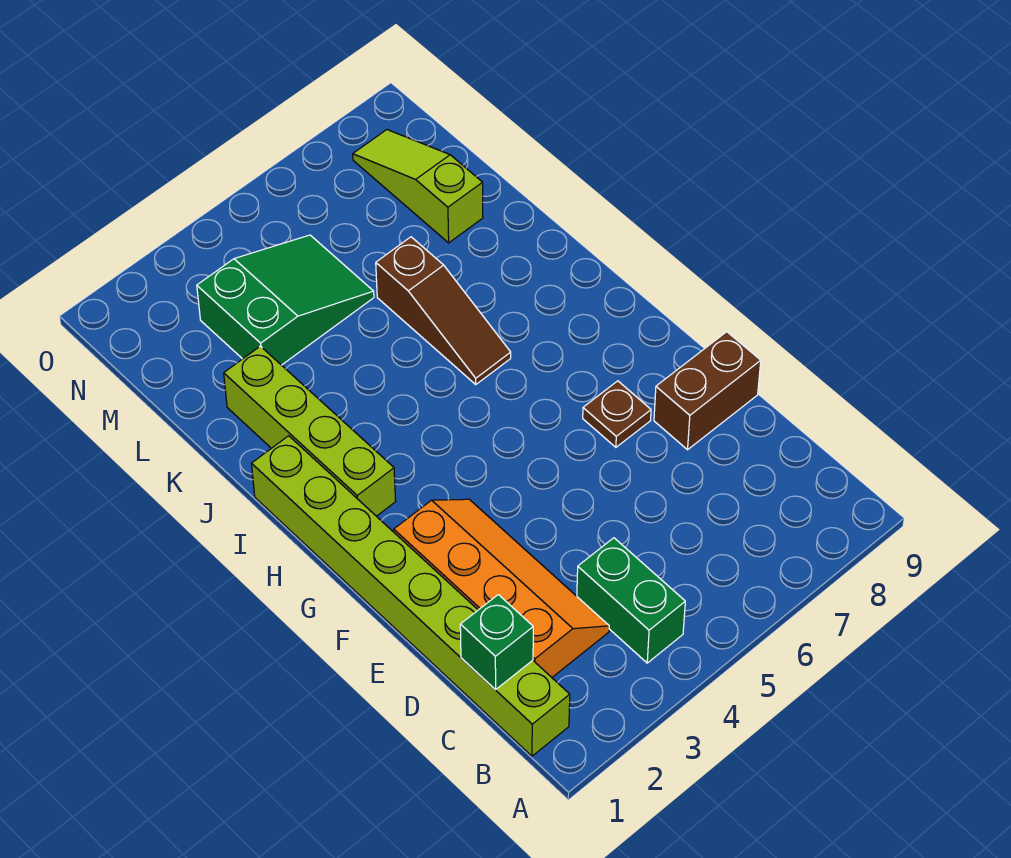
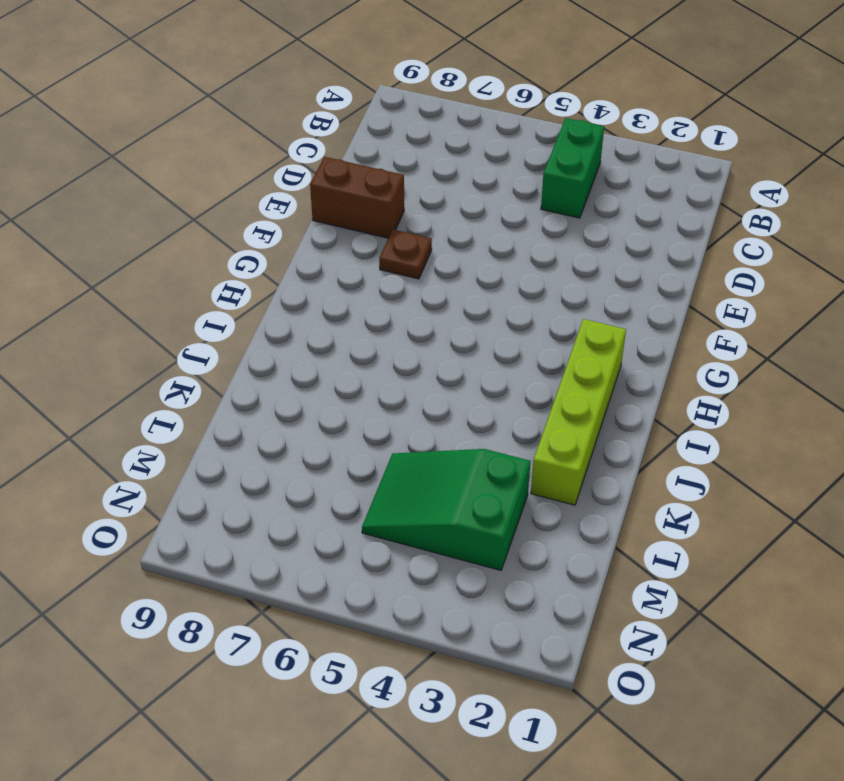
none -> lime brick B1:I1 level 1
none -> orange slope C2:F3 level 1 top 2

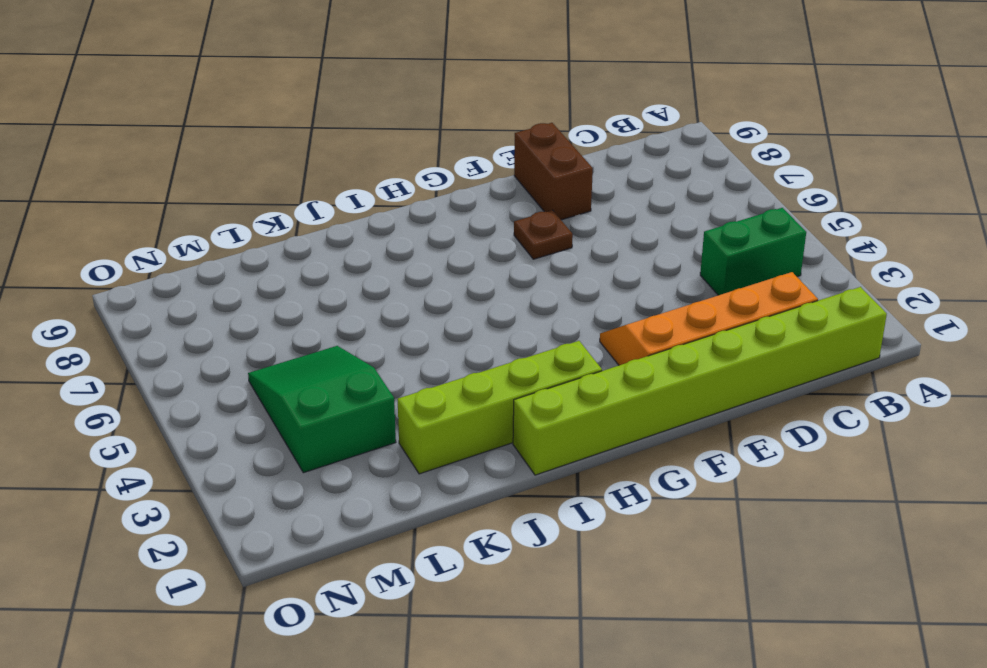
none -> brown slope I6:K6 level 1 top K
none -> lime slope L8:N8 level 1 top L

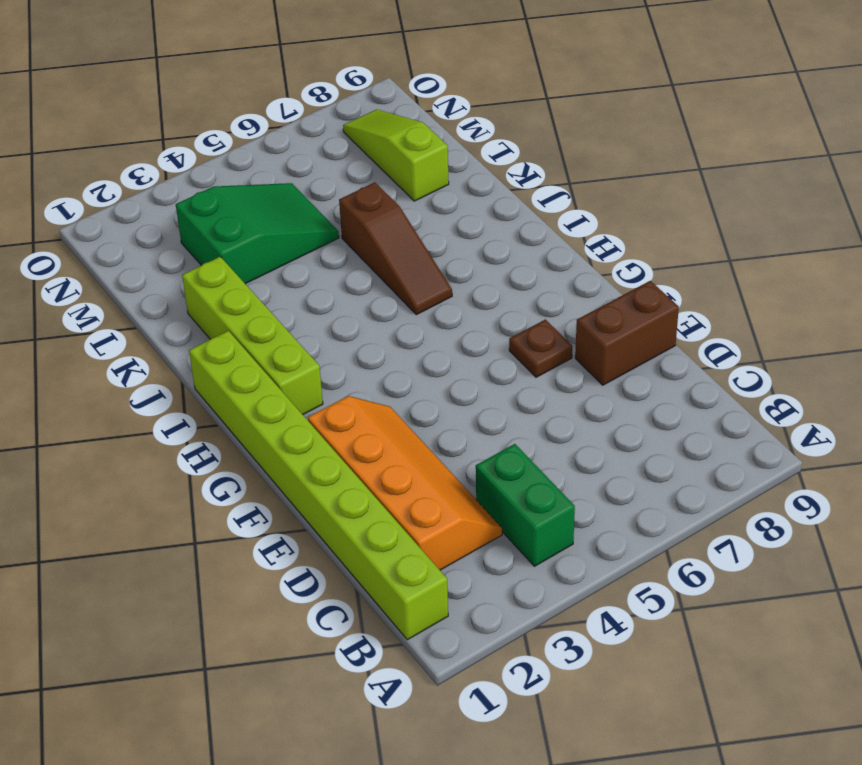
none -> green brick C1 level 2

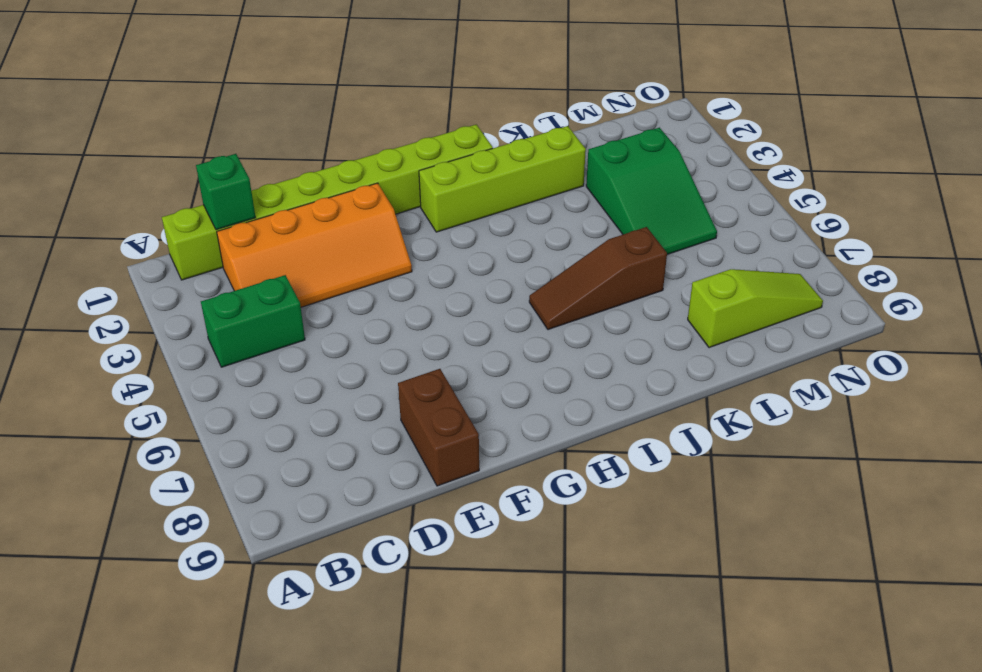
none -> brown plate F7 level 1

